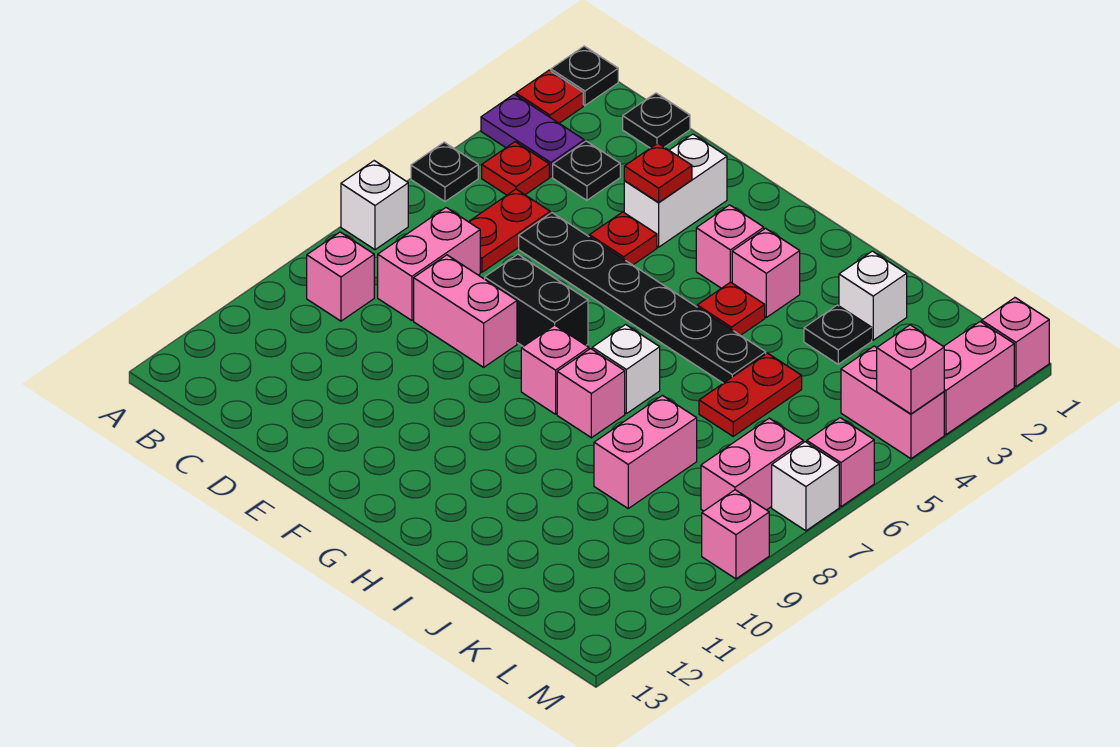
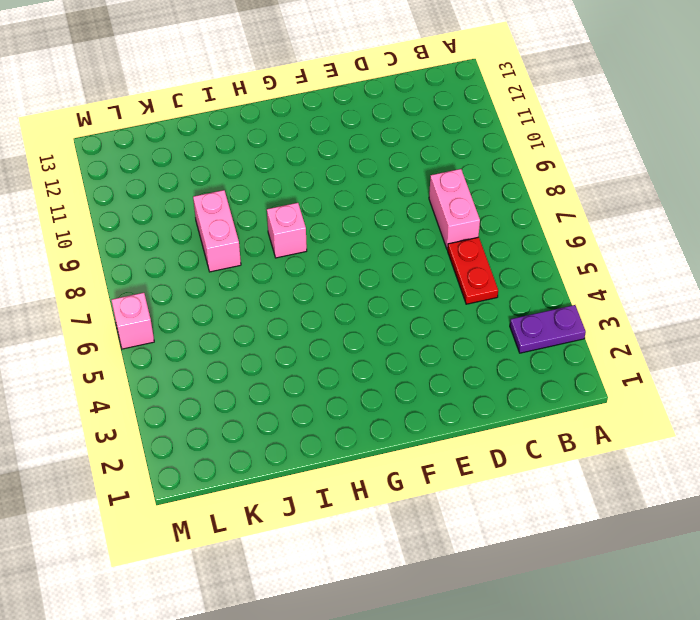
none -> black plate A1 level 1
none -> red plate A2 level 1
none -> black plate A5 level 1
none -> white brick A7 level 1

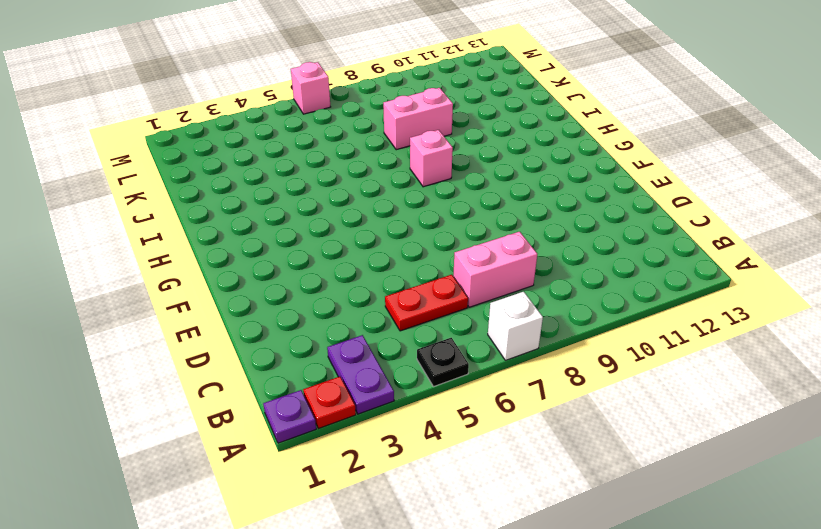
purple plate A1 level 1 -> black plate A1 level 1
none -> red plate B4 level 1
none -> pink brick B9 level 1
none -> black plate C1 level 1
none -> black plate C3 level 1

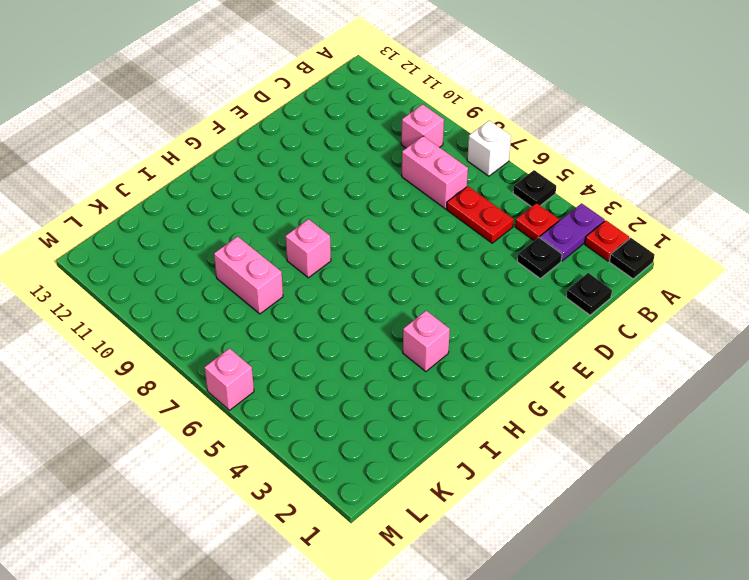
none -> black plate D5:I5 level 1
none -> pink brick D8:E8 level 1
none -> white brick E2:E3 level 1
none -> red plate E4 level 1

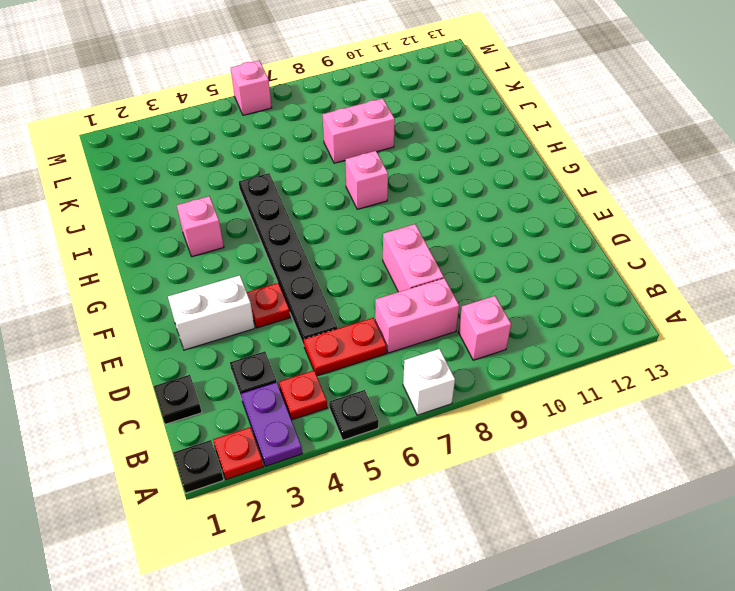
none -> black brick E7:F7 level 1
none -> pink brick G3 level 1
none -> pink brick G8 level 1
none -> red plate H4 level 1

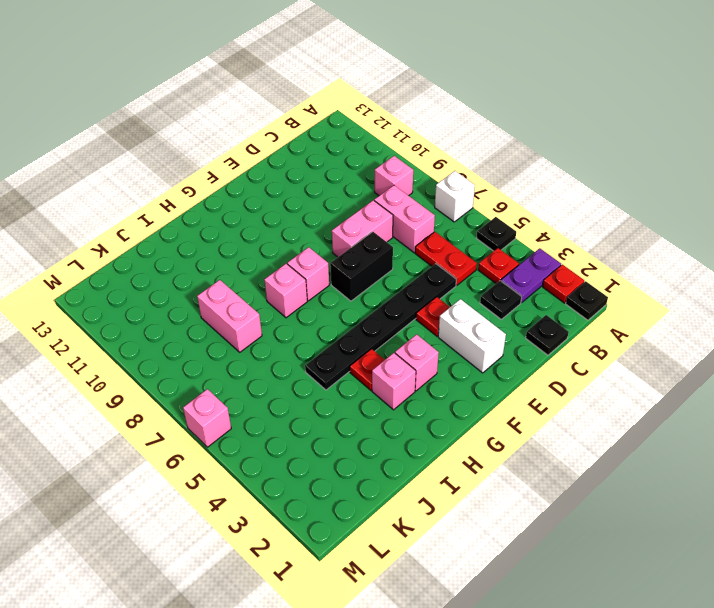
none -> white brick H7 level 1
none -> white brick J2 level 1
none -> black plate J3 level 1
none -> red plate J5:J6 level 1

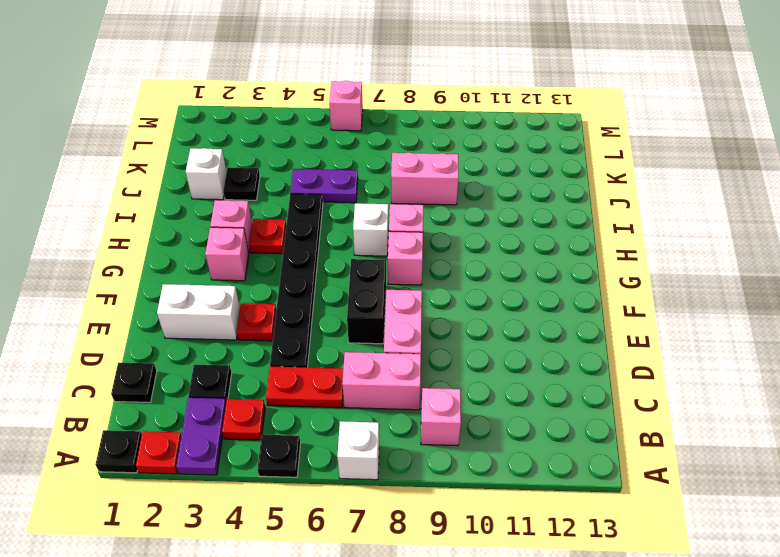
purple plate J5:J6 level 1 -> red plate J5:J6 level 1
none -> pink brick L4:M4 level 1
none -> pink brick L7:L8 level 1
none -> pink brick M1 level 1
none -> pink brick M2:M3 level 1

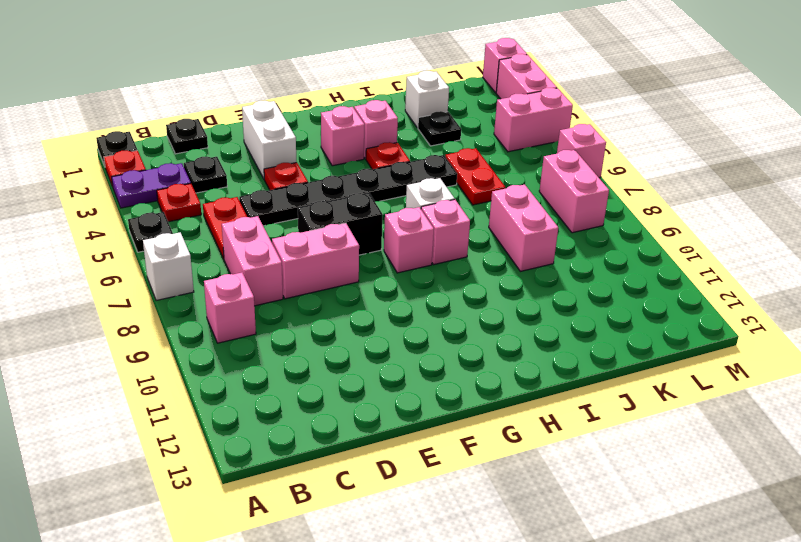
none -> white brick M7 level 1
none -> pink brick M9 level 1
none -> red plate E3 level 2
none -> pink brick M4 level 2

